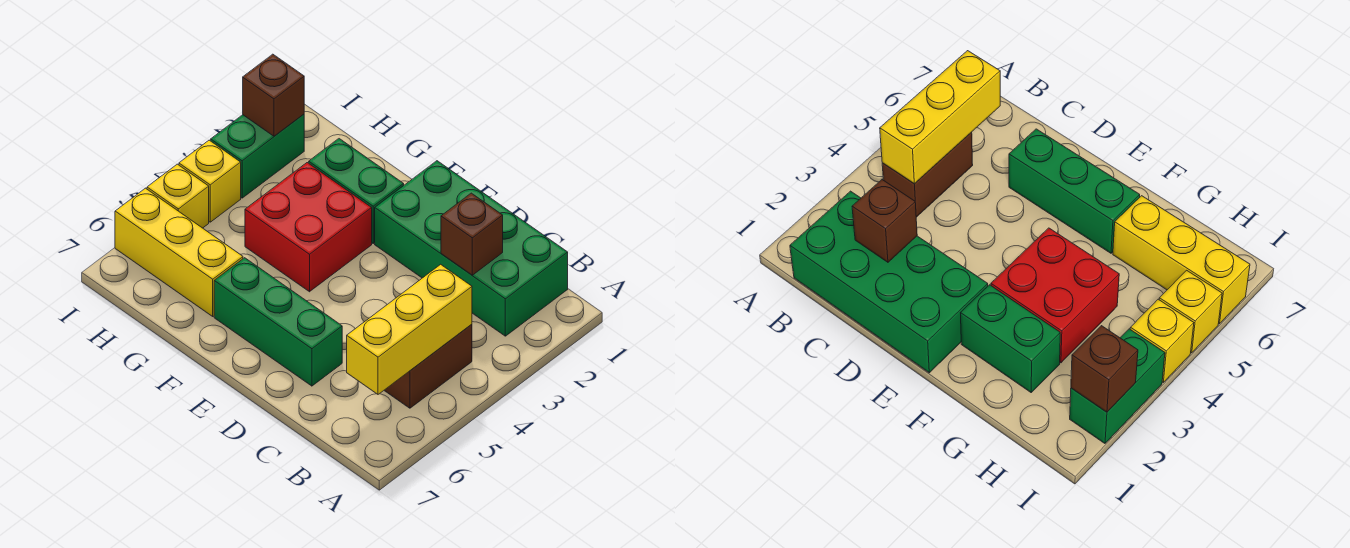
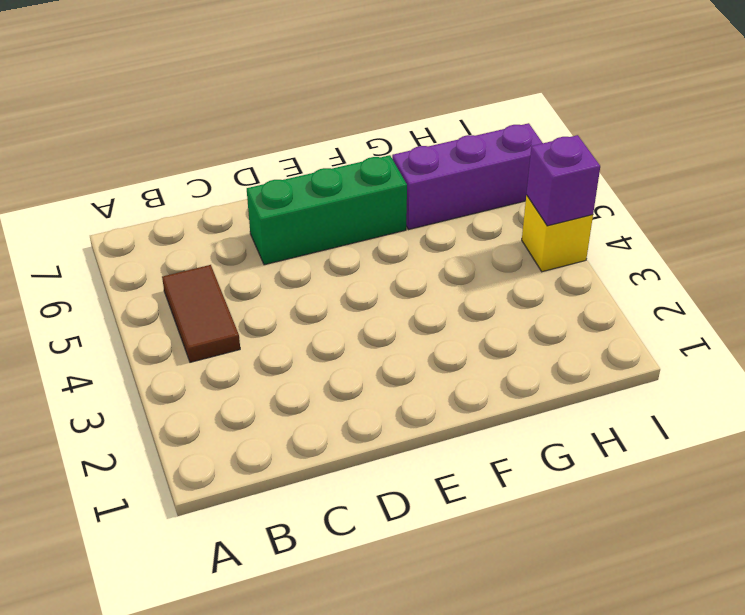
brown tile B4:B5 level 1 -> brown brick B4:B5 level 1
purple brick G6:I6 level 1 -> yellow brick G6:I6 level 1
purple brick I4 level 2 -> none
none -> green brick B1:E2 level 1
none -> green brick F2:G2 level 1
none -> red brick F3:G4 level 1

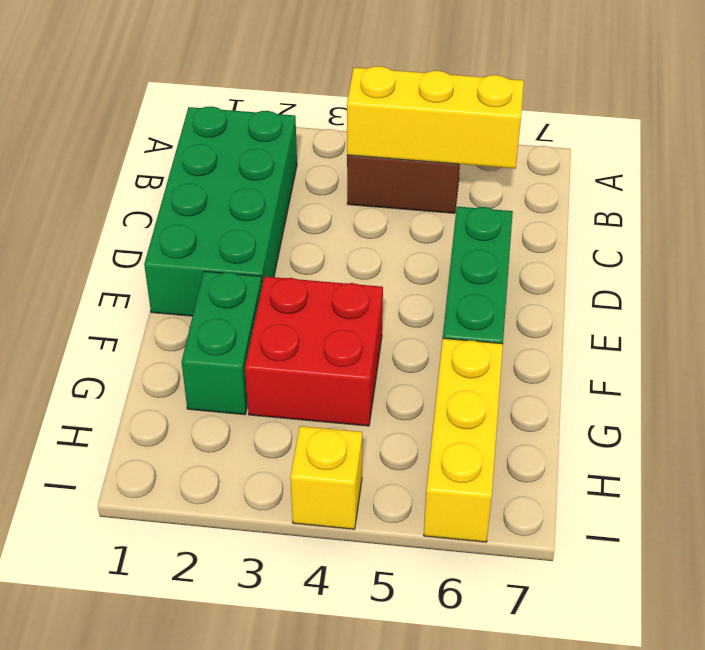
none -> green brick I2:I3 level 1
none -> yellow brick I5 level 1
none -> brown brick C2 level 2

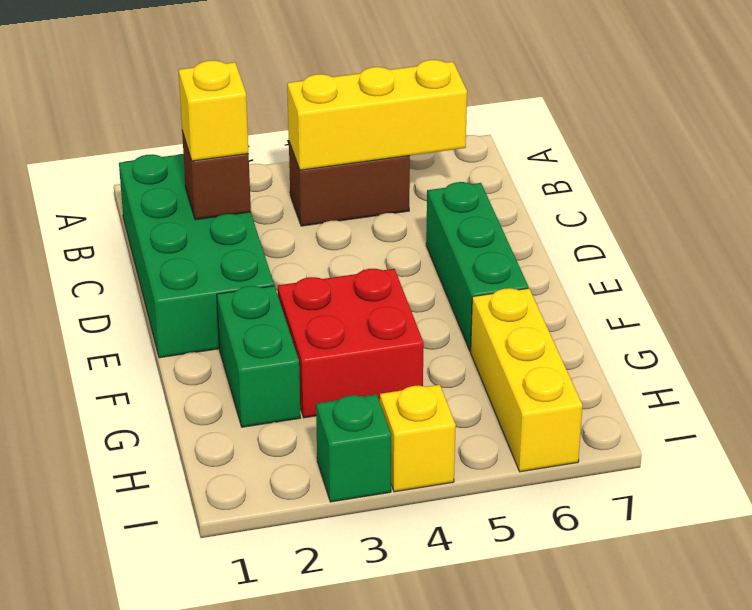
yellow brick C2 level 3 -> yellow brick I5 level 1
green brick I3 level 1 -> green brick I2:I3 level 1
none -> brown brick I2 level 2

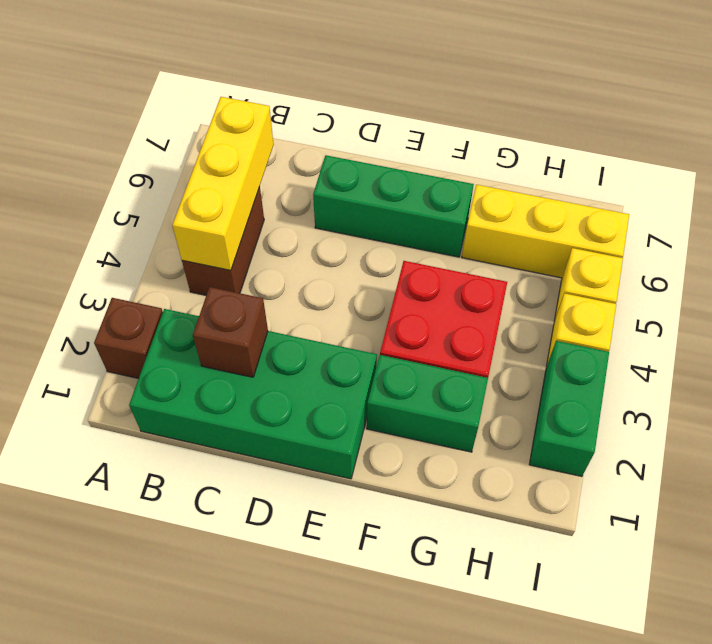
brown brick A2 level 1 -> brown brick I2 level 2

